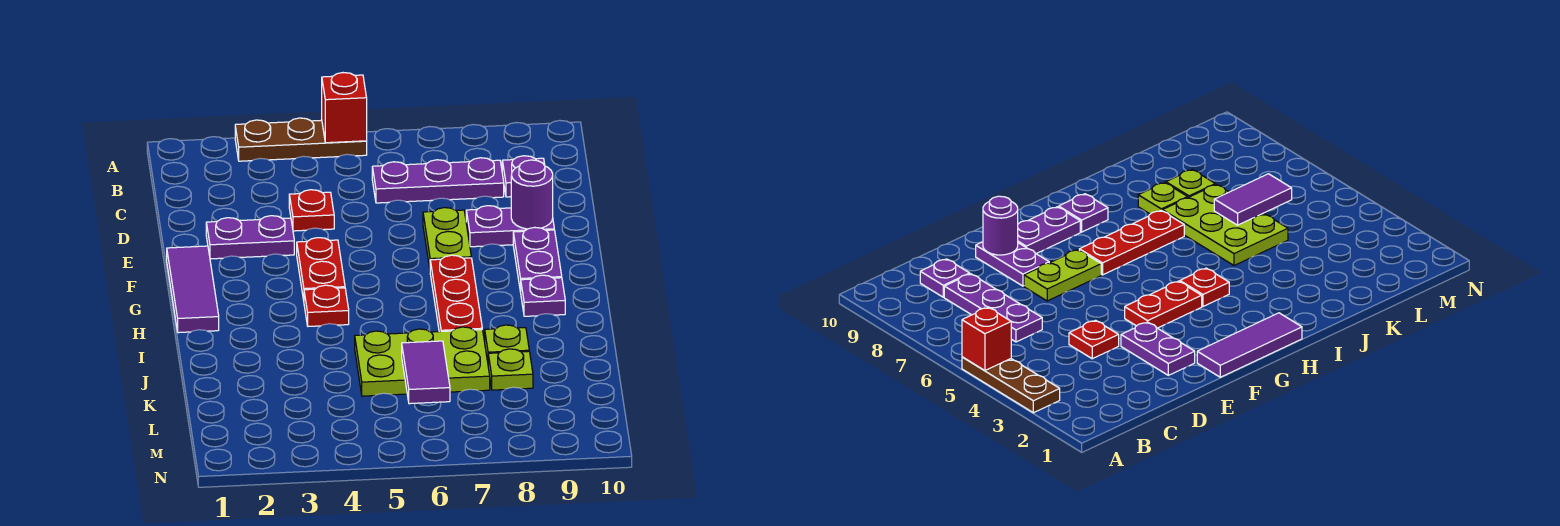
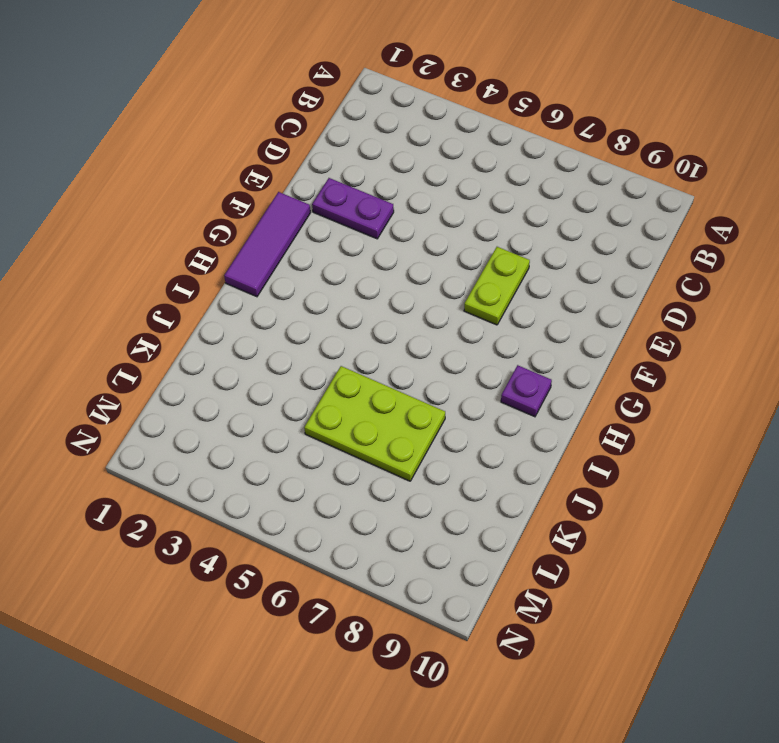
none -> brown plate A3:A5 level 1
none -> purple plate C6:C8 level 1
none -> purple plate C9 level 1

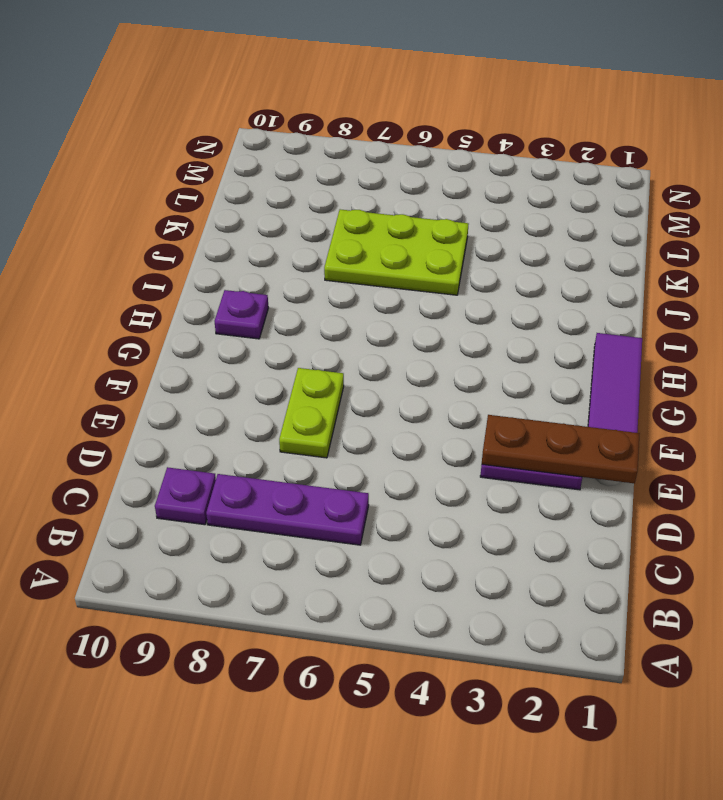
brown plate E1:E3 level 2 -> brown plate A3:A5 level 1
none -> red plate D4 level 1
none -> purple plate E8:E9 level 1
none -> red plate F4:G4 level 1

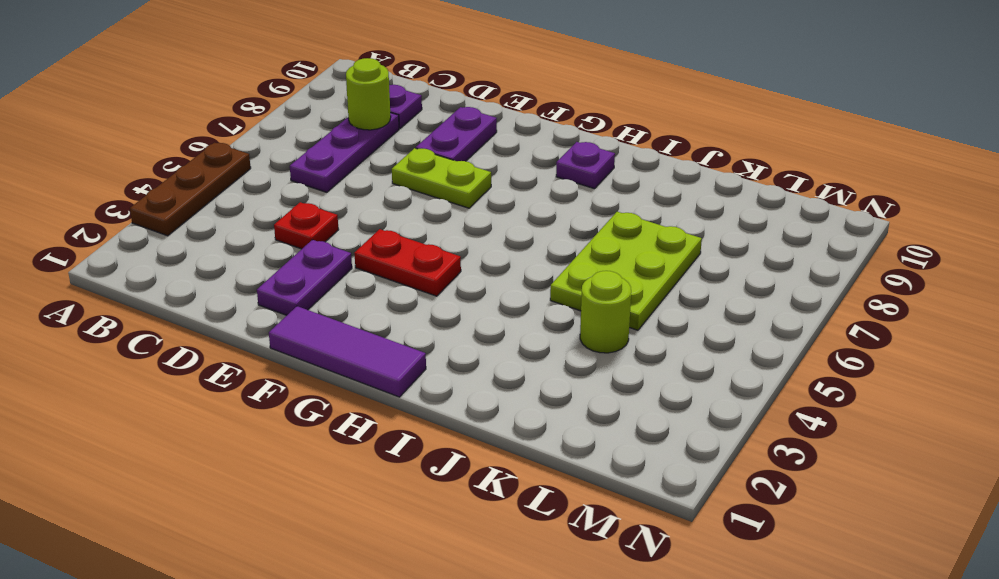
lime round brick C8 level 2 -> none
lime round brick K4 level 1 -> none
none -> purple plate F9:G9 level 1
none -> red plate G7:I7 level 1
none -> red plate H4 level 1

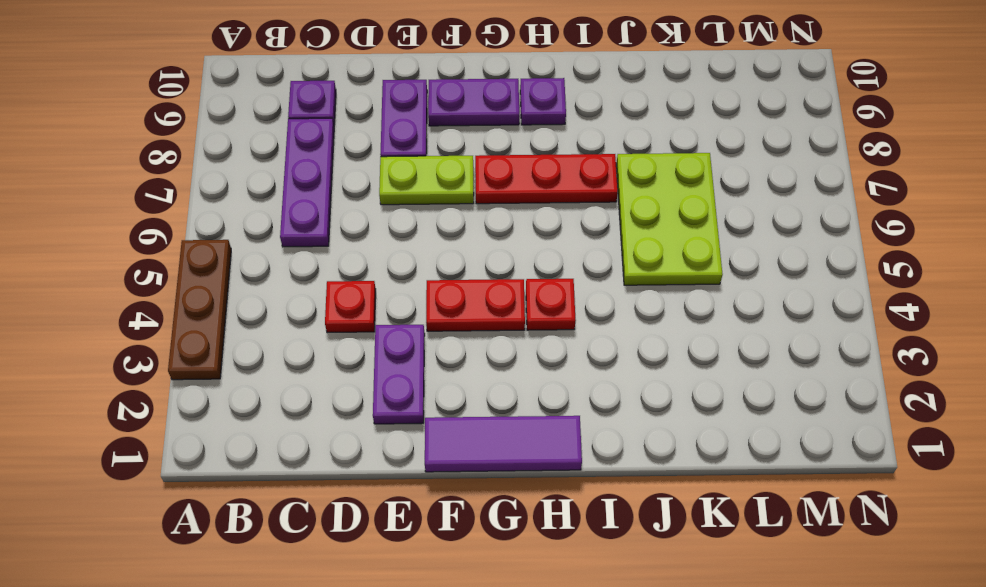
none -> lime plate J8 level 1
none -> lime plate K8 level 1
none -> red brick A5 level 2

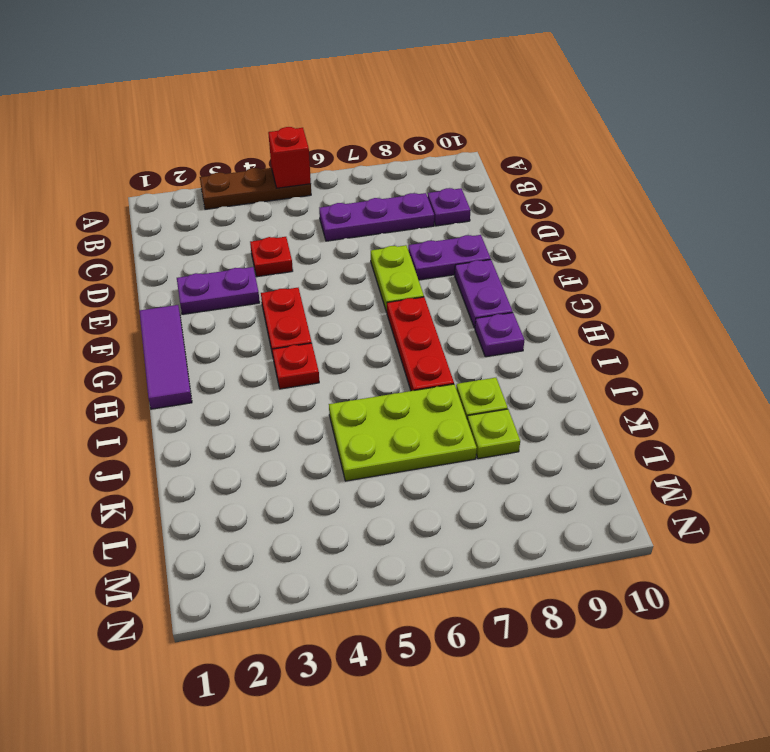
none -> purple round brick E9 level 2
none -> purple tile K6:L6 level 2

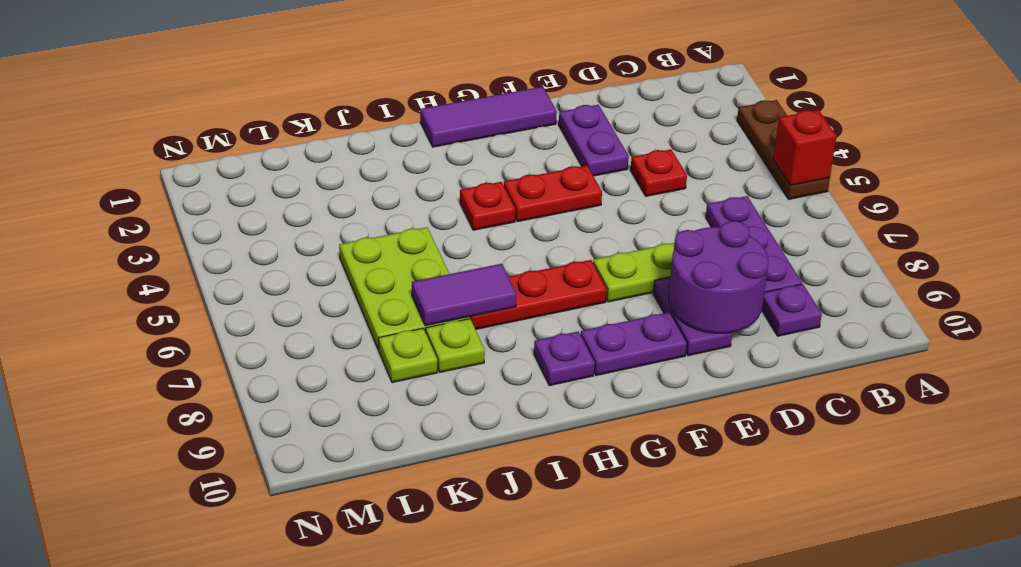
purple round brick D8:E9 level 2 -> purple round brick E9 level 2
purple tile I7:J7 level 2 -> purple tile K6:L6 level 2

